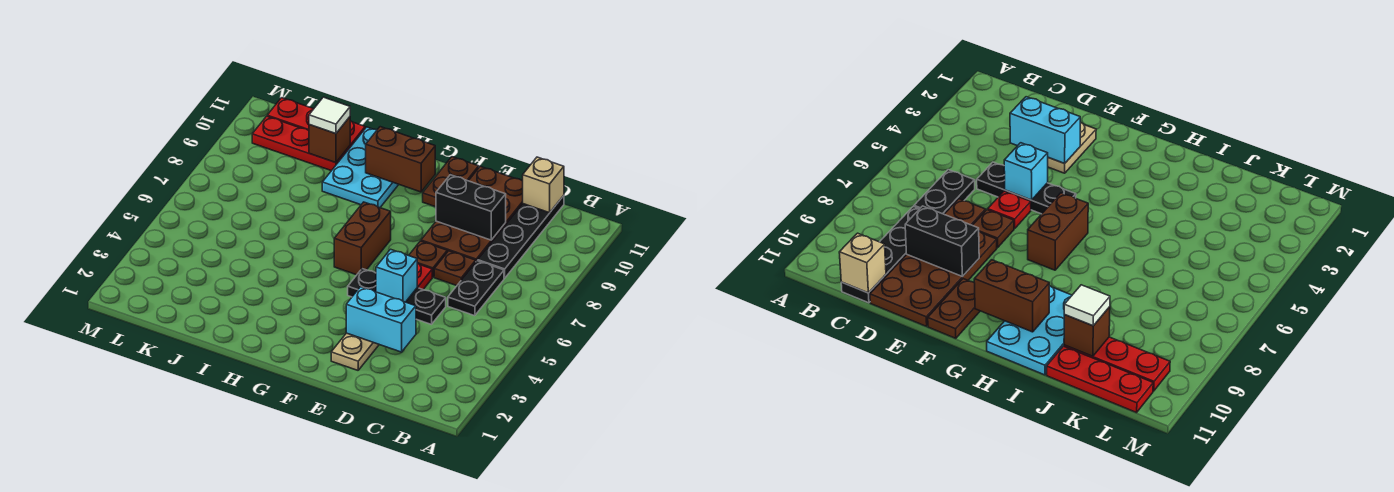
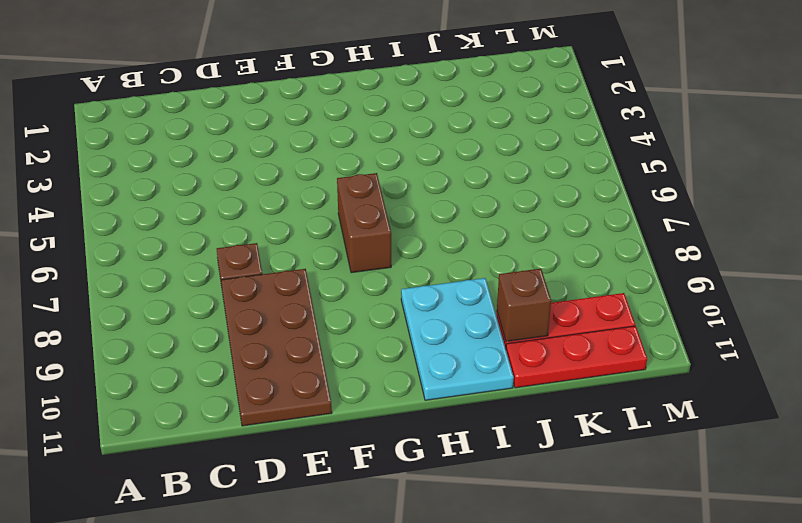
none -> black plate C6:C7 level 1
none -> black plate C8:C11 level 1
none -> black plate D5:F5 level 1

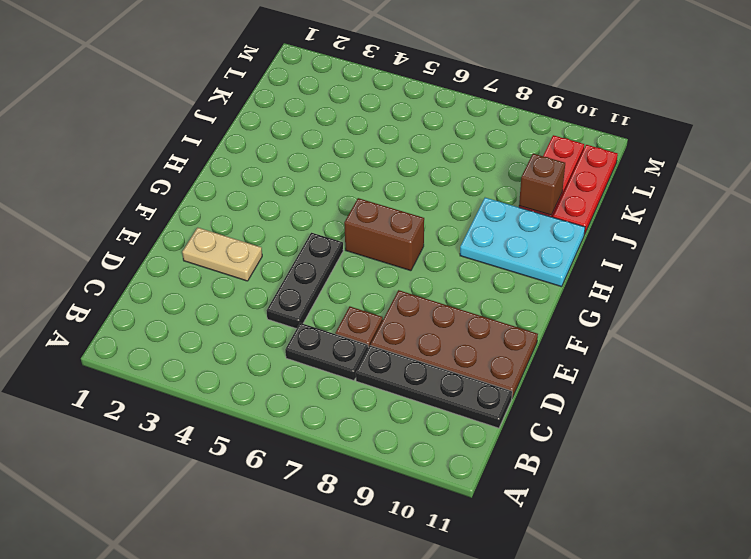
none -> red plate E6 level 1
none -> brown plate E7 level 1
none -> brown plate F10:F11 level 1

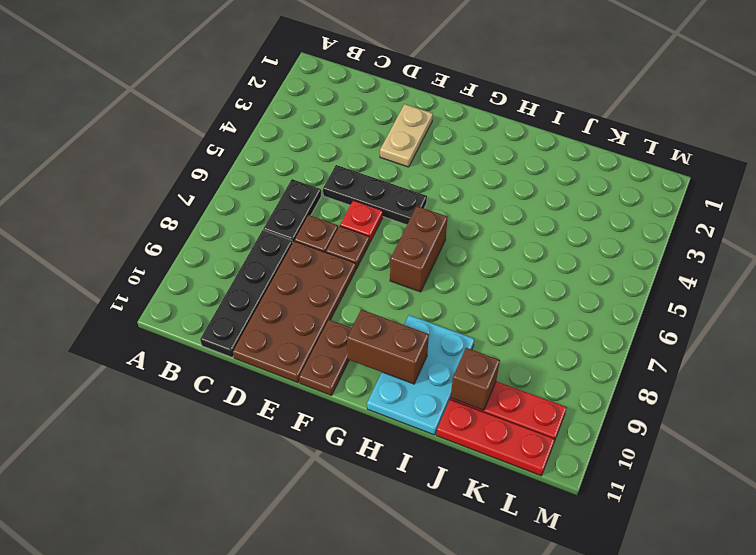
none -> tan brick C11 level 2
none -> cyan brick D3:E3 level 2
none -> black brick D9:E9 level 2

